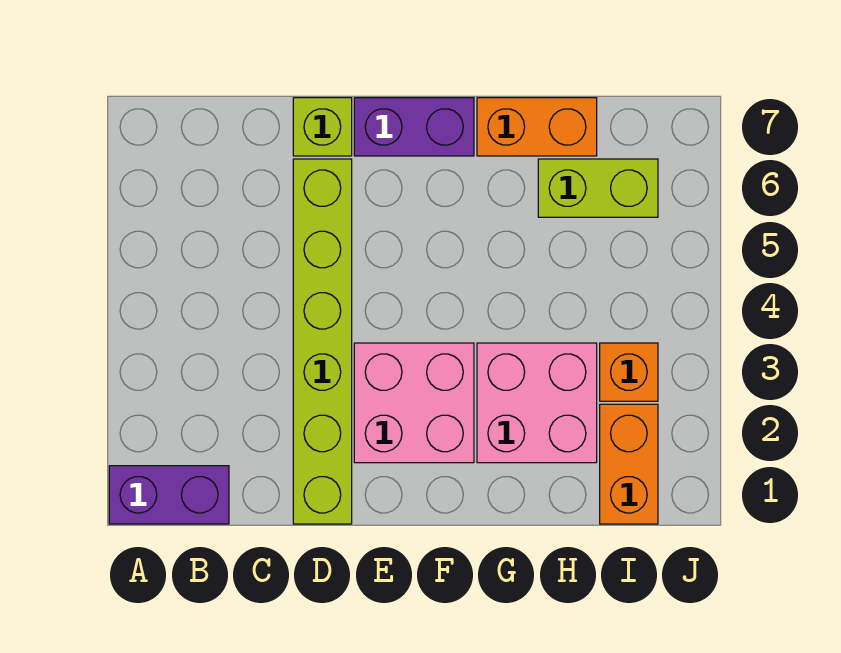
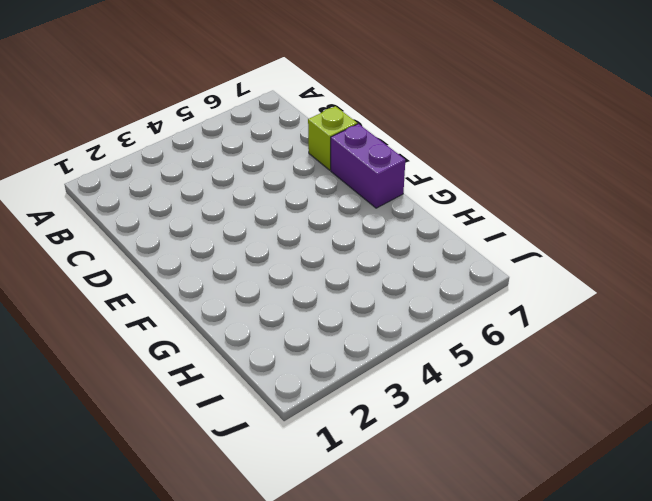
none -> purple brick A1:B1 level 1
none -> lime brick D1:D6 level 1

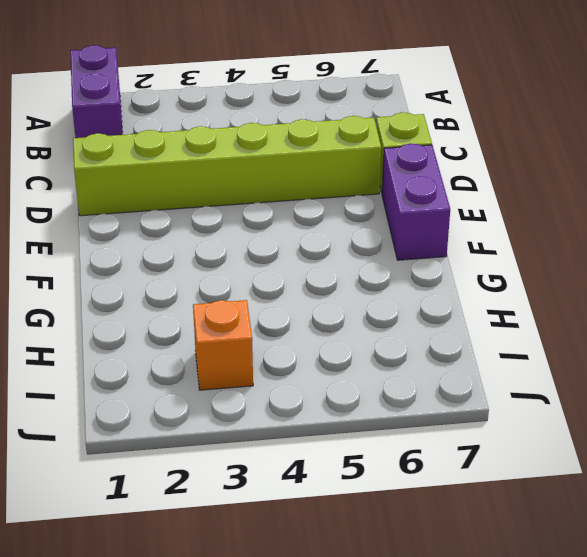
none -> pink brick E2:F3 level 1
none -> pink brick G2:H3 level 1

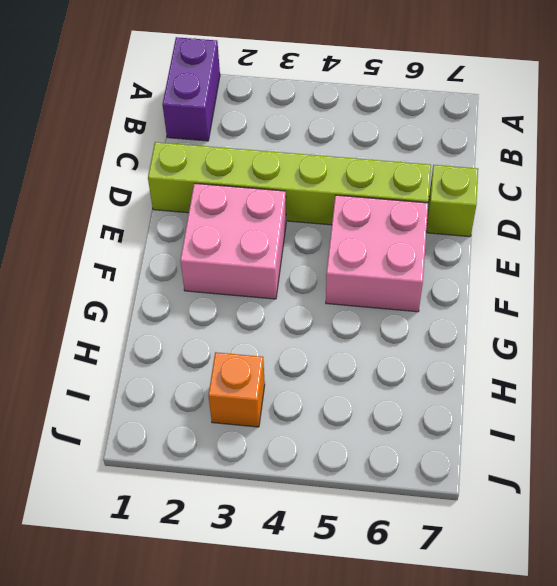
pink brick E5:F6 level 1 -> pink brick G2:H3 level 1
none -> purple brick E7:F7 level 1
none -> orange brick G7:H7 level 1

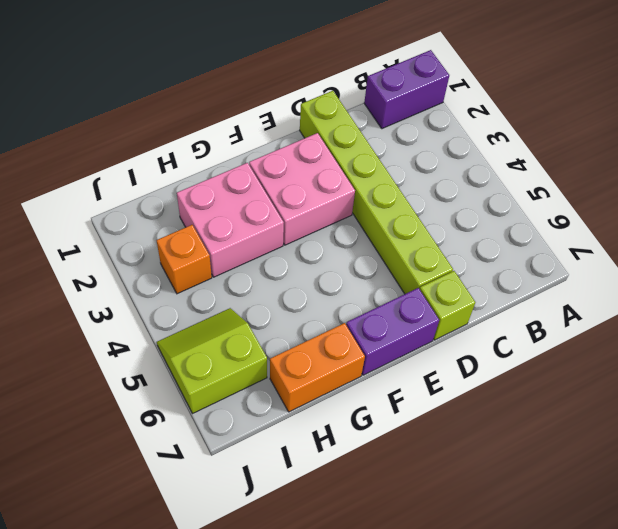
lime slope I5:J6 level 1 top 6 -> lime brick H6:I6 level 1
none -> orange brick I1:I2 level 1

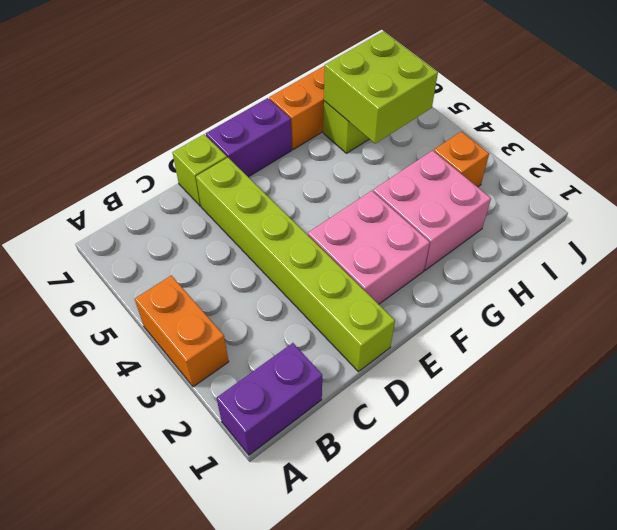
orange brick A3:A4 level 1 -> orange brick I1:I2 level 1
lime brick H5:I6 level 2 -> none

